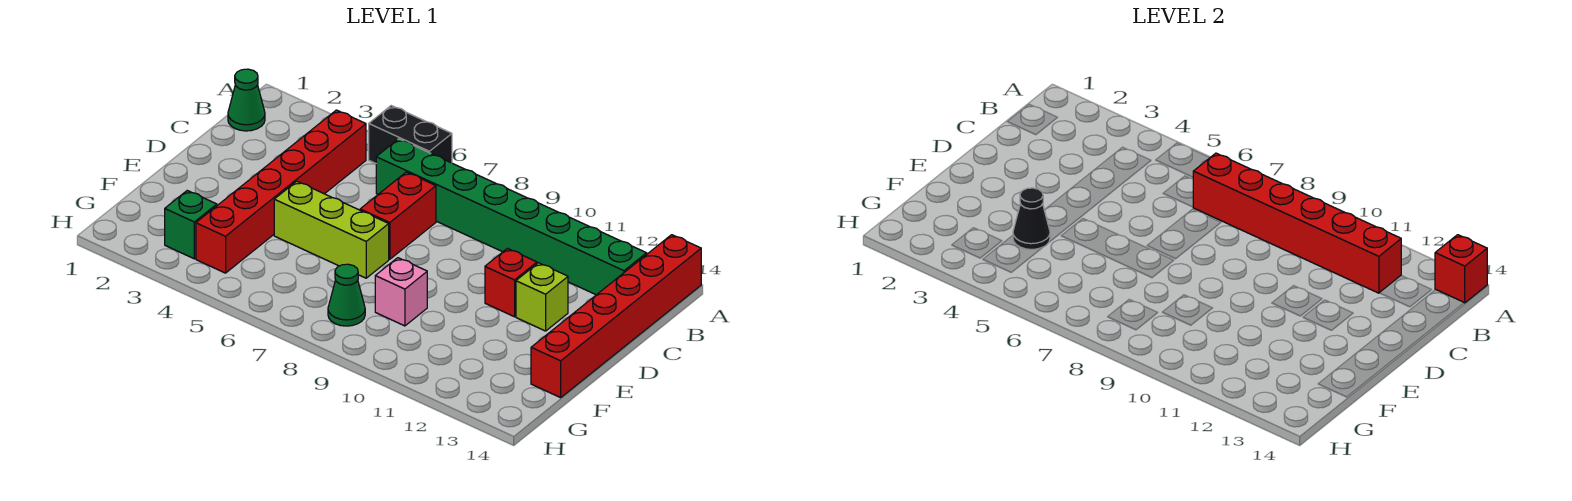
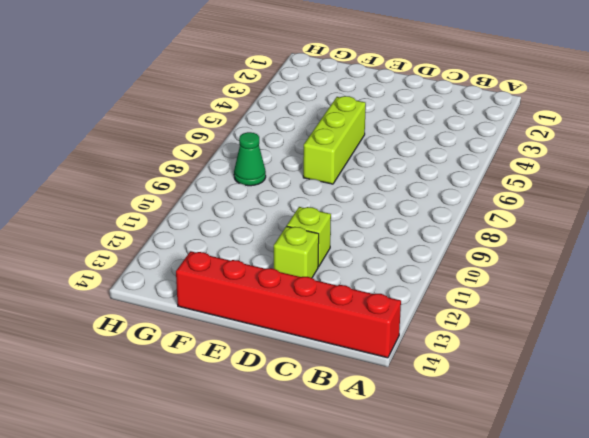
lime brick D11 level 1 -> red brick D11 level 1
none -> black brick A5:A6 level 1
none -> green cone B1 level 1
none -> red brick B4:G4 level 1

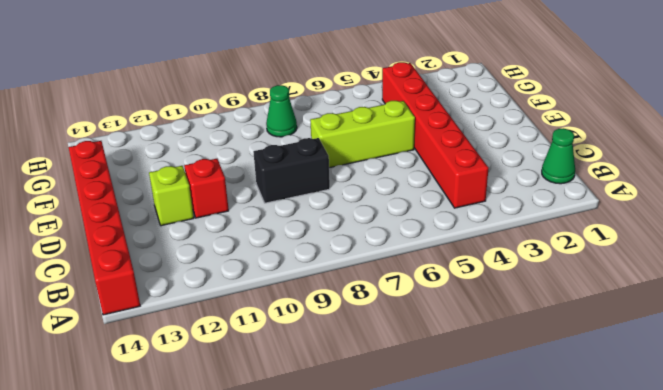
black brick D8:D9 level 1 -> black brick A5:A6 level 1
none -> green brick B6:B13 level 1
none -> red brick C7:D7 level 1
none -> pink brick F9 level 1

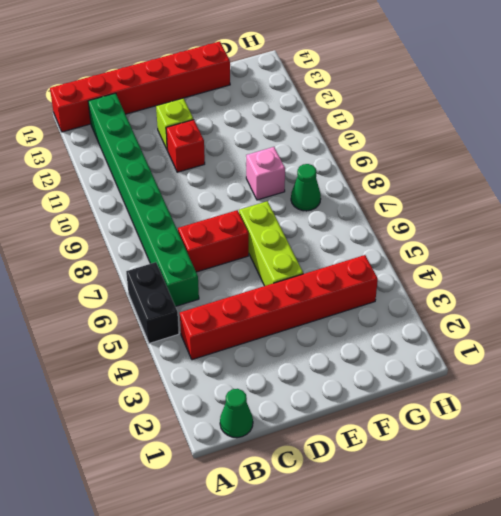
none -> green brick G3 level 1
none -> red brick A14 level 2
none -> red brick B7:B12 level 2

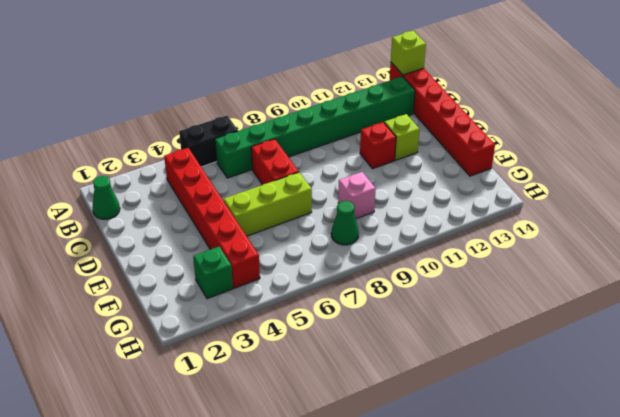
lime brick A14 level 2 -> red brick A14 level 2
none -> red brick B7:B12 level 2
none -> black cone F4 level 2

